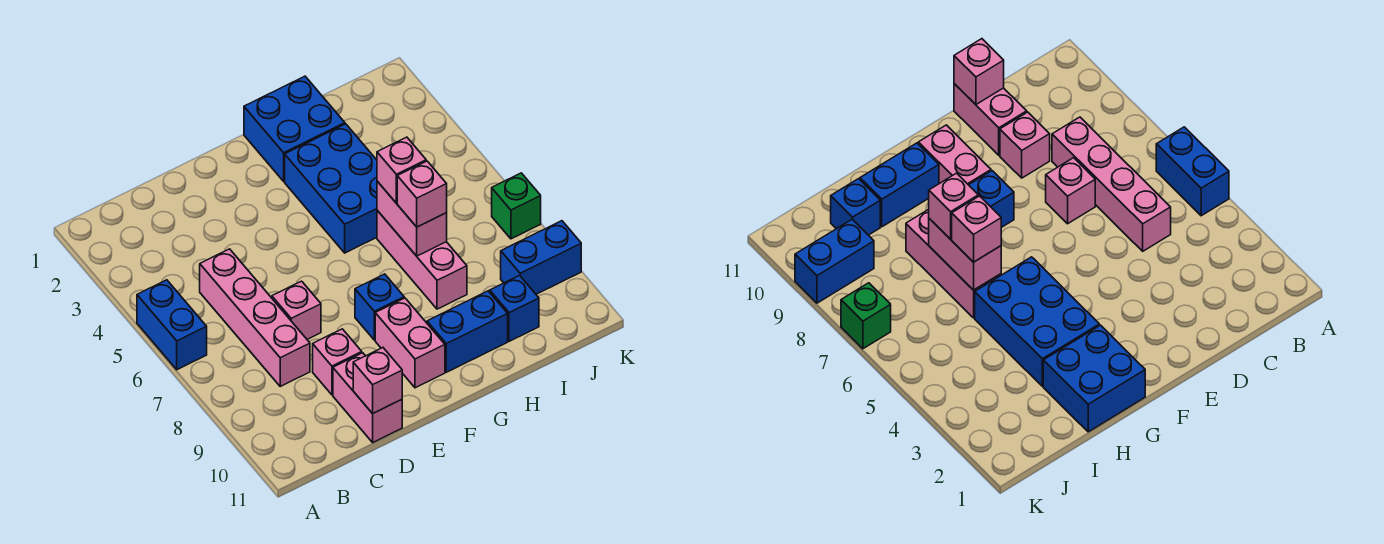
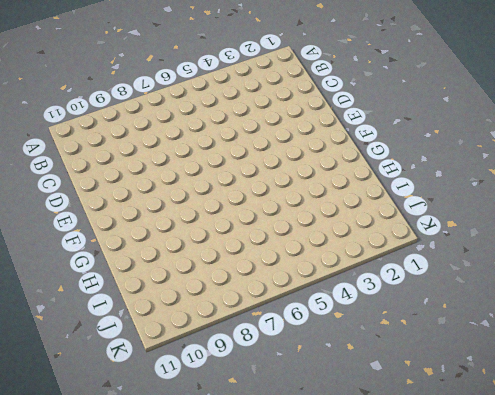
none -> blue brick A5:A6 level 1
none -> pink brick C5:C8 level 1
none -> pink brick D7 level 1

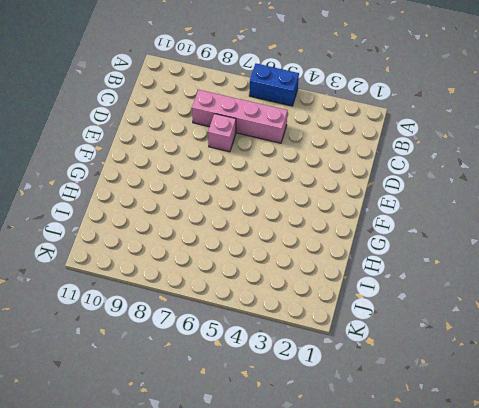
none -> pink brick D9 level 1
none -> pink brick D10:D11 level 1
none -> blue brick F8 level 1

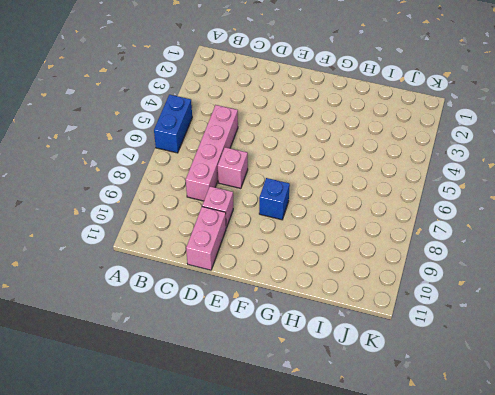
none -> pink brick F9:F10 level 1
none -> blue brick G1:H2 level 1
none -> blue brick G3:H5 level 1

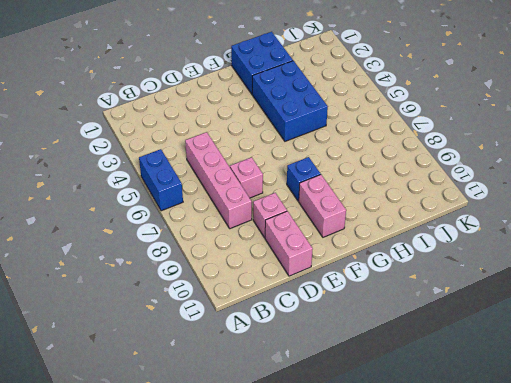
none -> blue brick G10:H10 level 1
none -> pink brick H6:H8 level 1
none -> blue brick I10 level 1

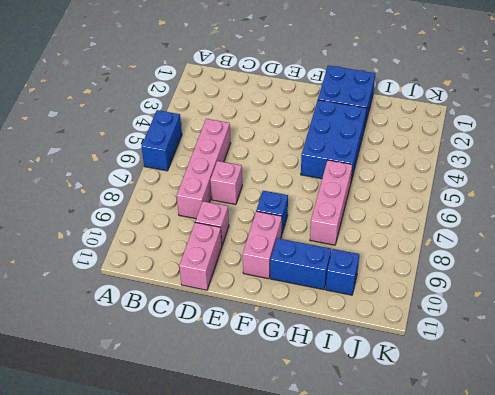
none -> blue brick J9:K9 level 1
none -> green brick K7 level 1
none -> pink brick D11 level 2

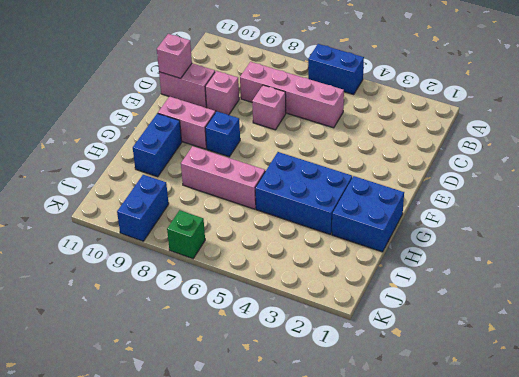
none -> blue brick I10 level 1
none -> pink brick H6:H7 level 2
none -> pink brick H6 level 3

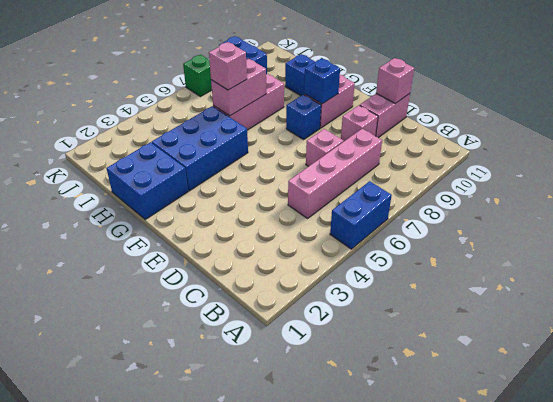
blue brick F9 level 2 -> blue brick I10 level 1
none -> pink brick H7 level 3

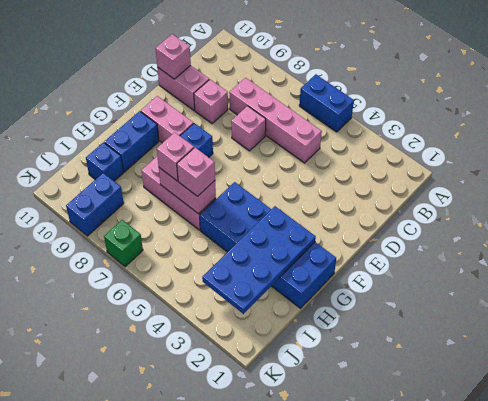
blue plate G2:J3 level 2 -> none

